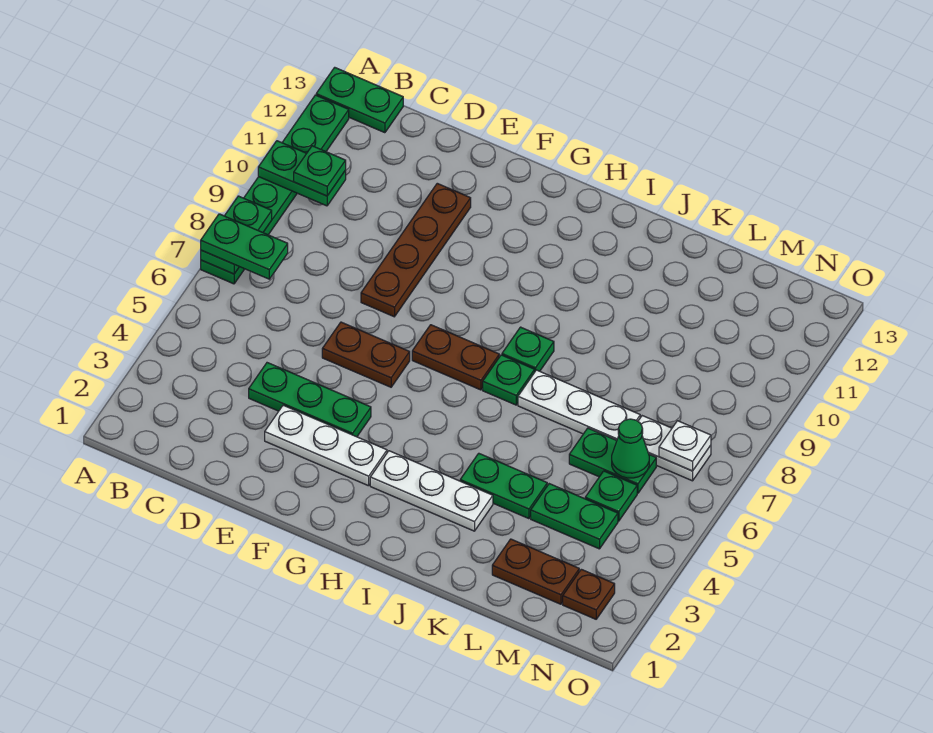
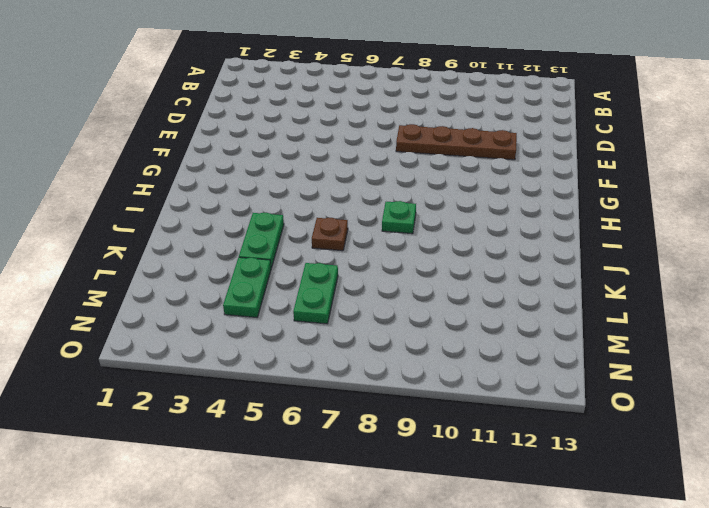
brown plate J6 level 1 -> brown plate N2 level 1
none -> green plate A7:A12 level 1
none -> green plate A13:B13 level 1
none -> green plate D4:F4 level 1

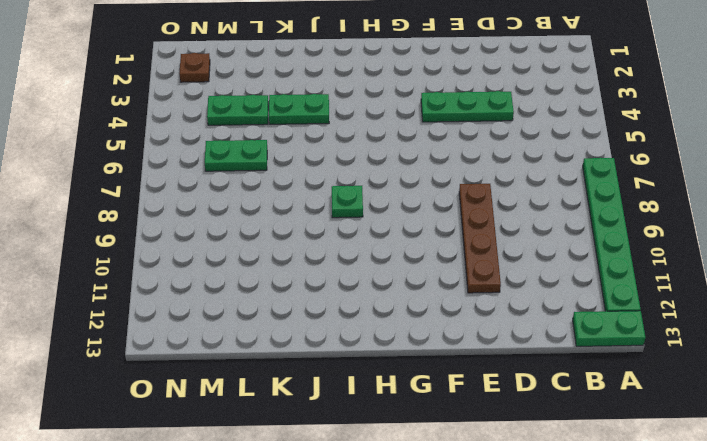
none -> white plate E3:G3 level 1
none -> brown plate E6:F6 level 1
none -> brown plate G7:H7 level 1

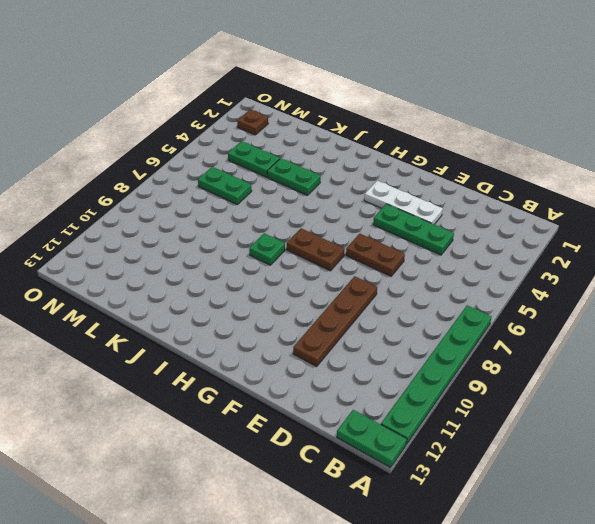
none -> white plate H3:J3 level 1
none -> green plate I7 level 1
none -> white plate J7:L7 level 1

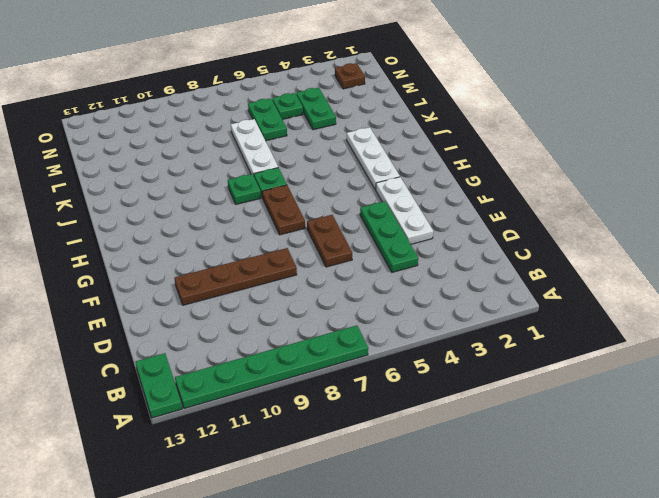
none -> green plate J4:K4 level 1
none -> brown plate L2:M2 level 1
none -> white plate M7:N7 level 1

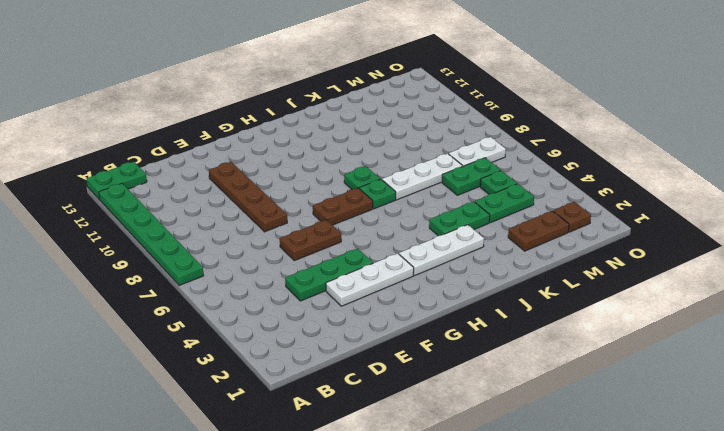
none -> green plate A7:A8 level 2
none -> green plate A10:B10 level 2
none -> green cone M6 level 2

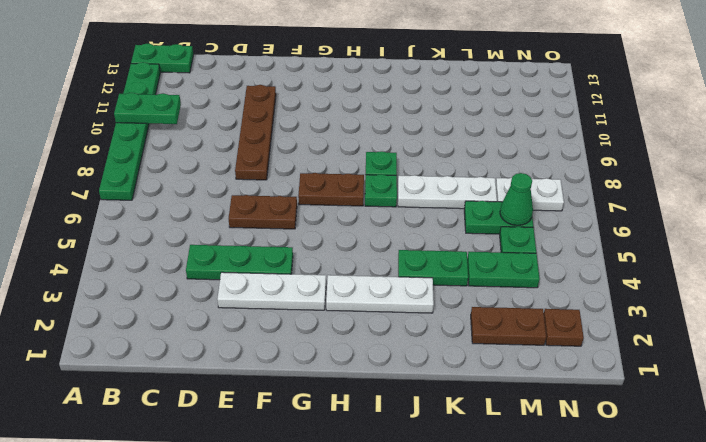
none -> green plate A7:A8 level 2
none -> white plate N7 level 2
none -> green plate A7:B7 level 3

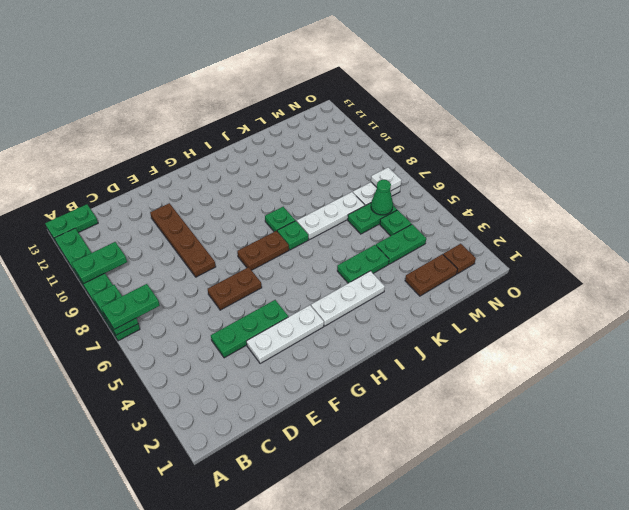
none -> green plate B10 level 3

